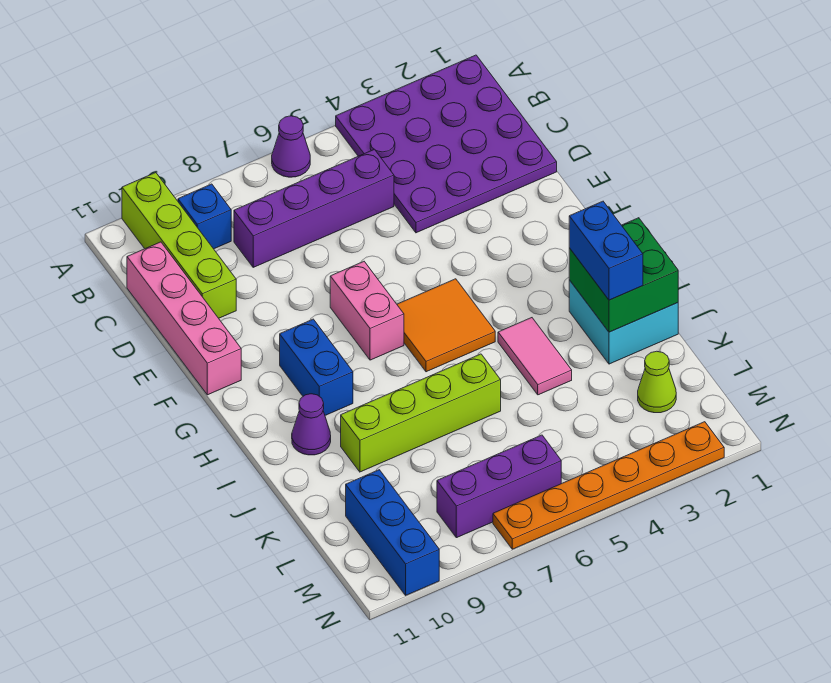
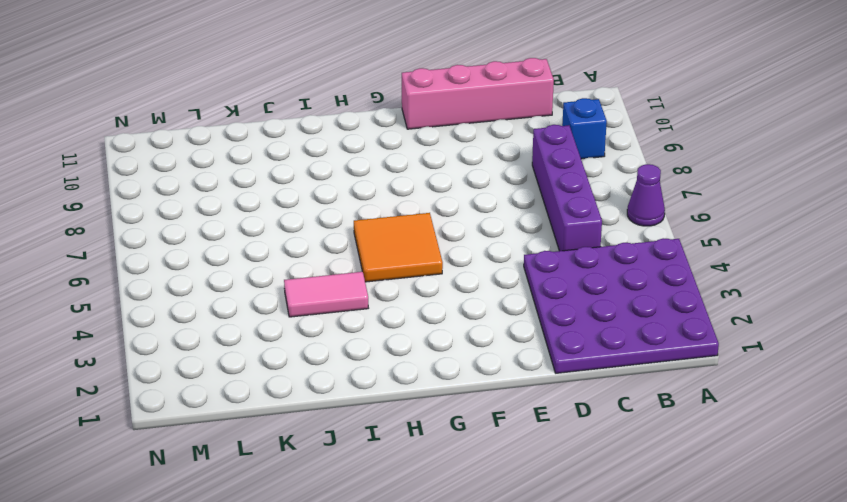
none -> lime brick A10:D10 level 1
none -> pink brick F7:G7 level 1
none -> blue brick G9:H9 level 1

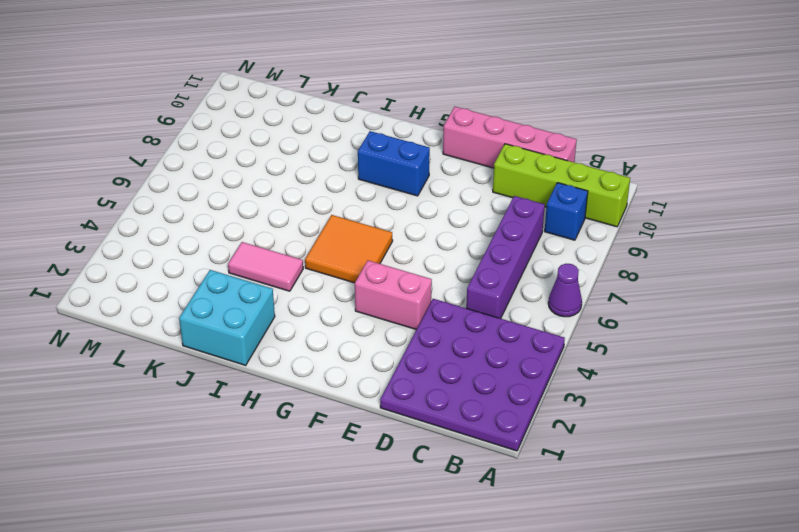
pink brick E4:F4 level 1 -> pink brick F7:G7 level 1
none -> purple cone I10 level 1
none -> lime brick J6:J9 level 1
none -> lime cone L2 level 1

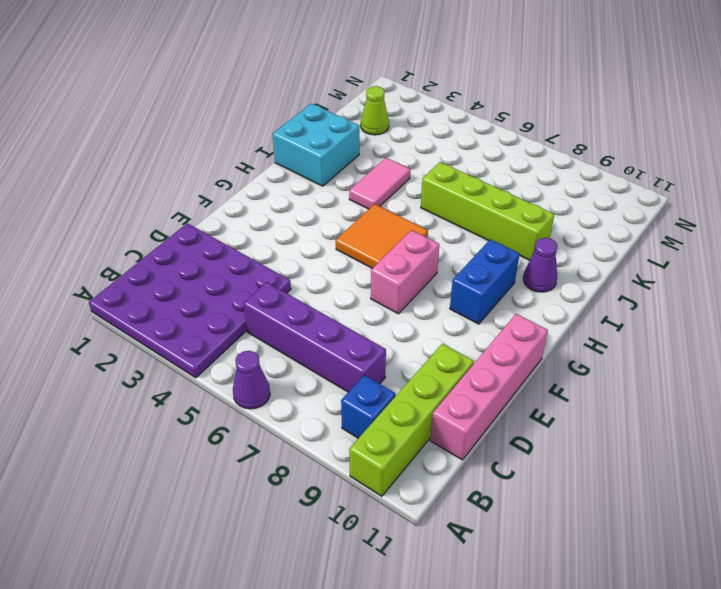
none -> blue brick L10:N10 level 1
none -> purple brick M6:M8 level 1
none -> orange plate N2:N7 level 1

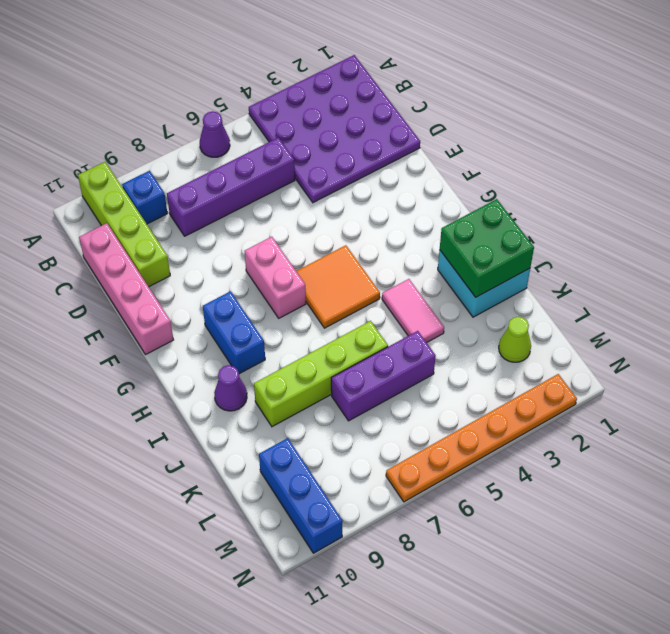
purple brick K5:K7 level 1 -> purple brick M6:M8 level 1
none -> blue brick I2:J2 level 3

